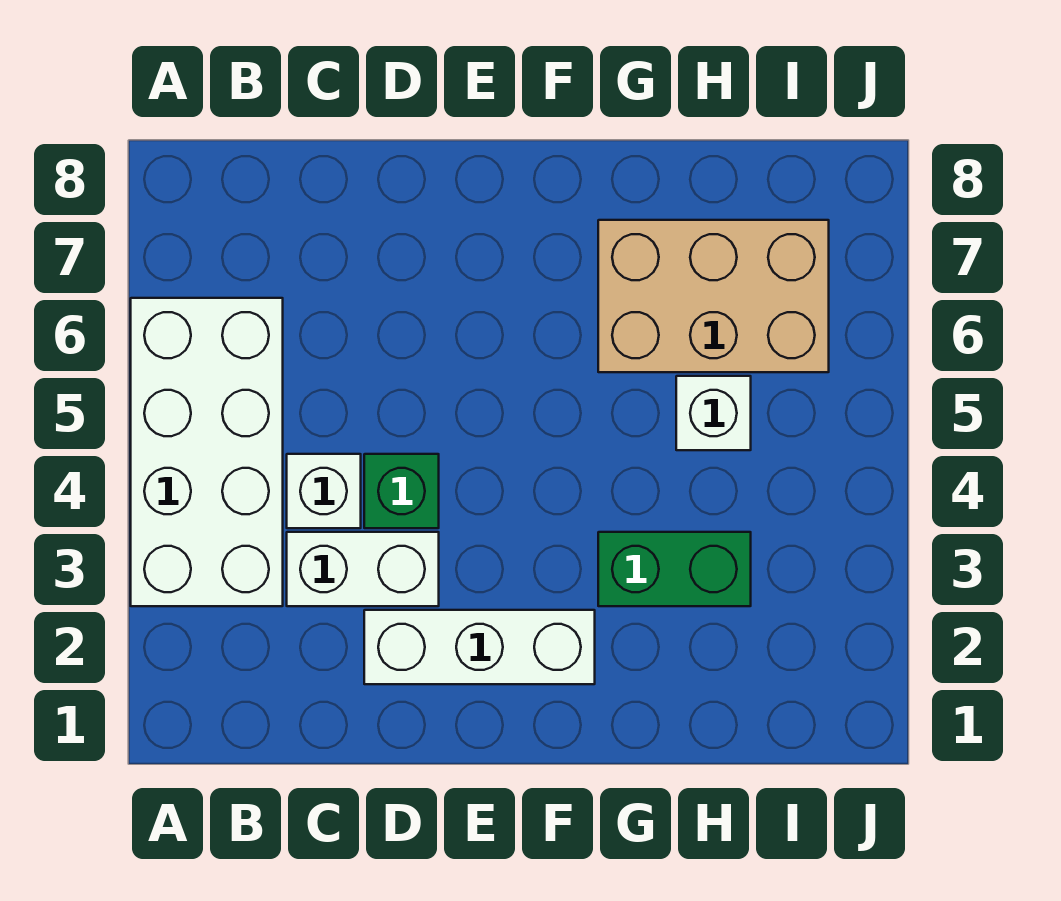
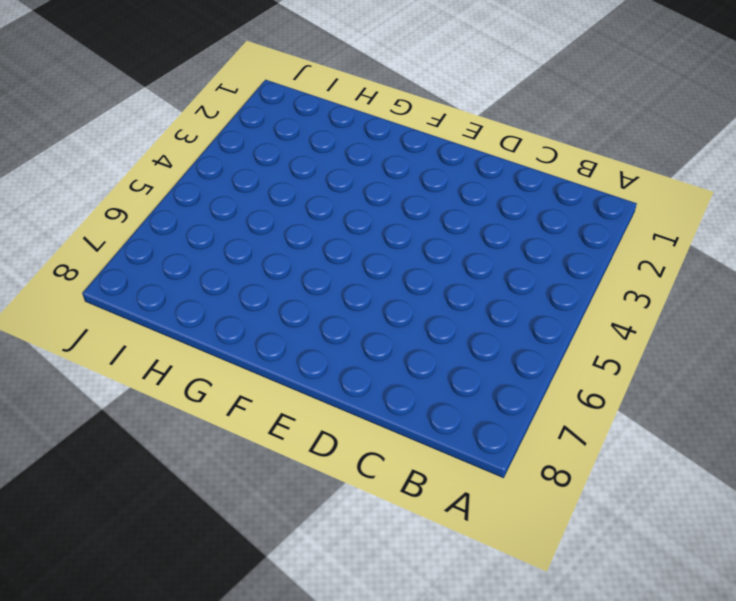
none -> white brick A3:B6 level 1
none -> white brick C3:D3 level 1

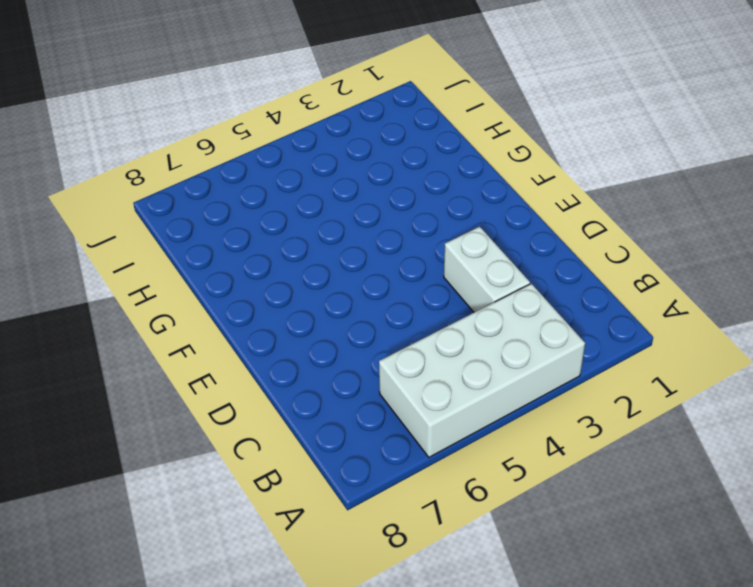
none -> white brick C4 level 1
none -> white brick D2:F2 level 1

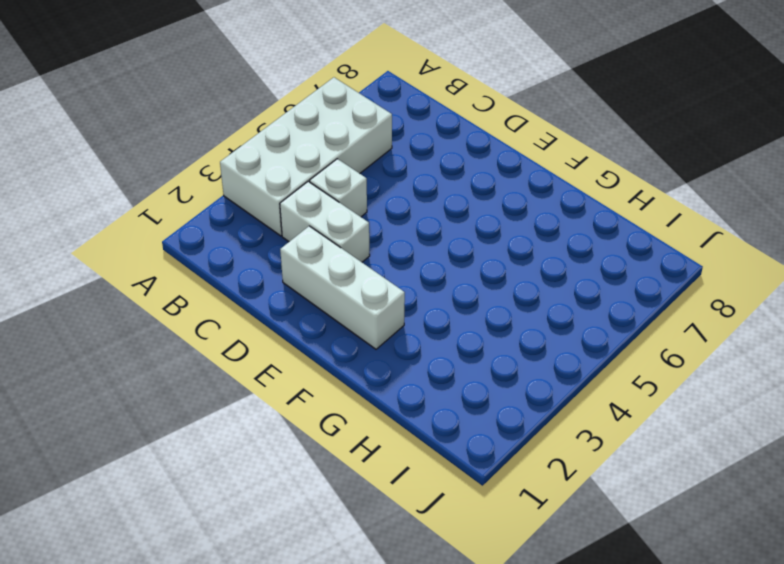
none -> green brick D4 level 1
none -> green brick G3:H3 level 1

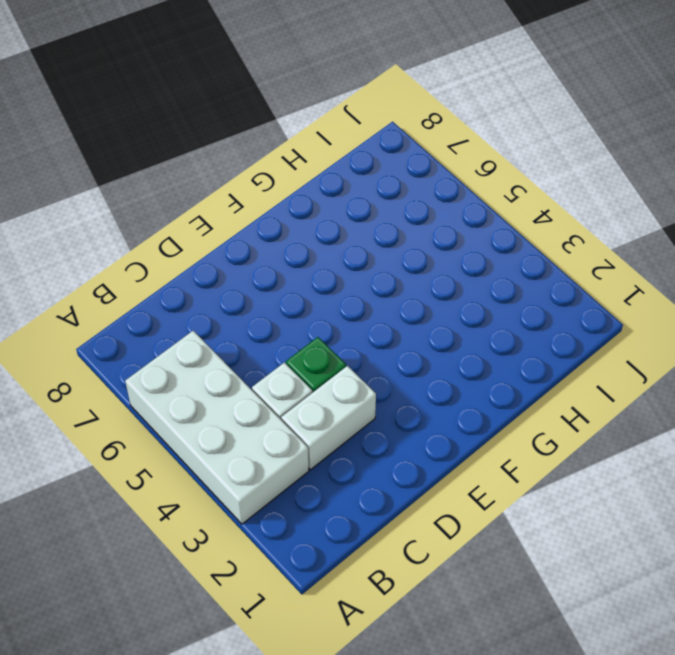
none -> white brick D2:F2 level 1
none -> green brick G3:H3 level 1

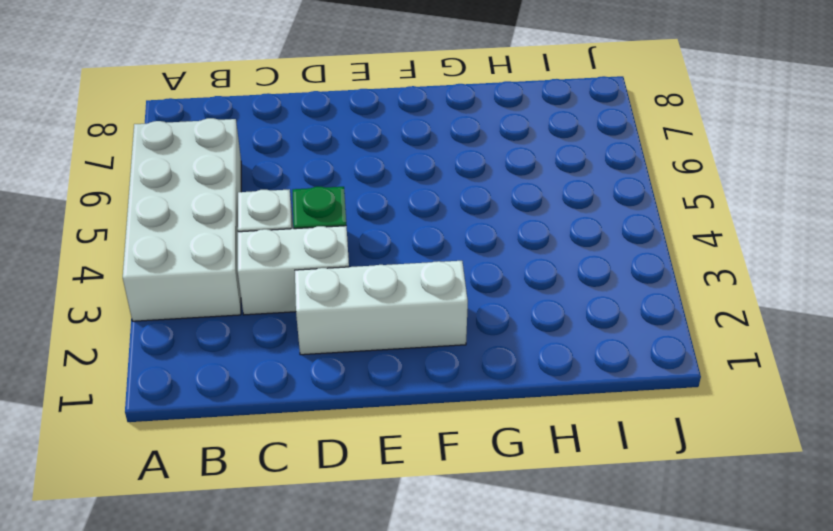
none -> green brick G3:H3 level 1
none -> tan brick G6:I7 level 1

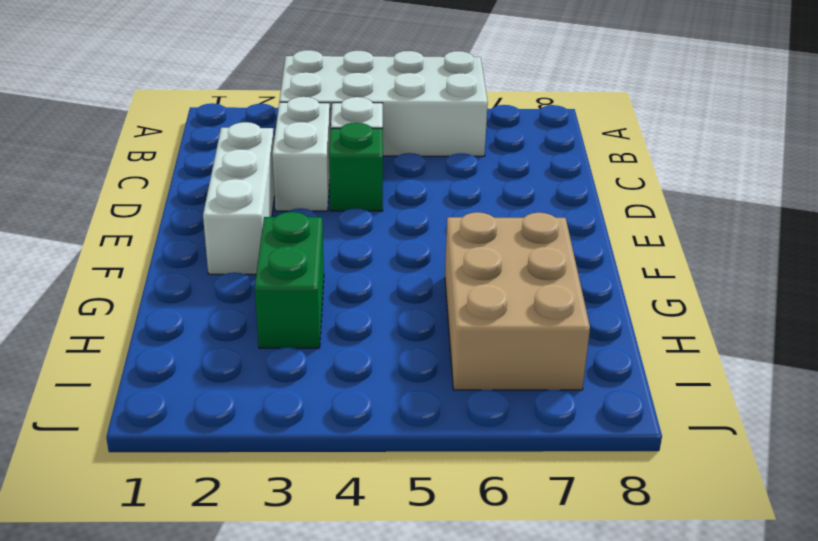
none -> white brick H5 level 1

